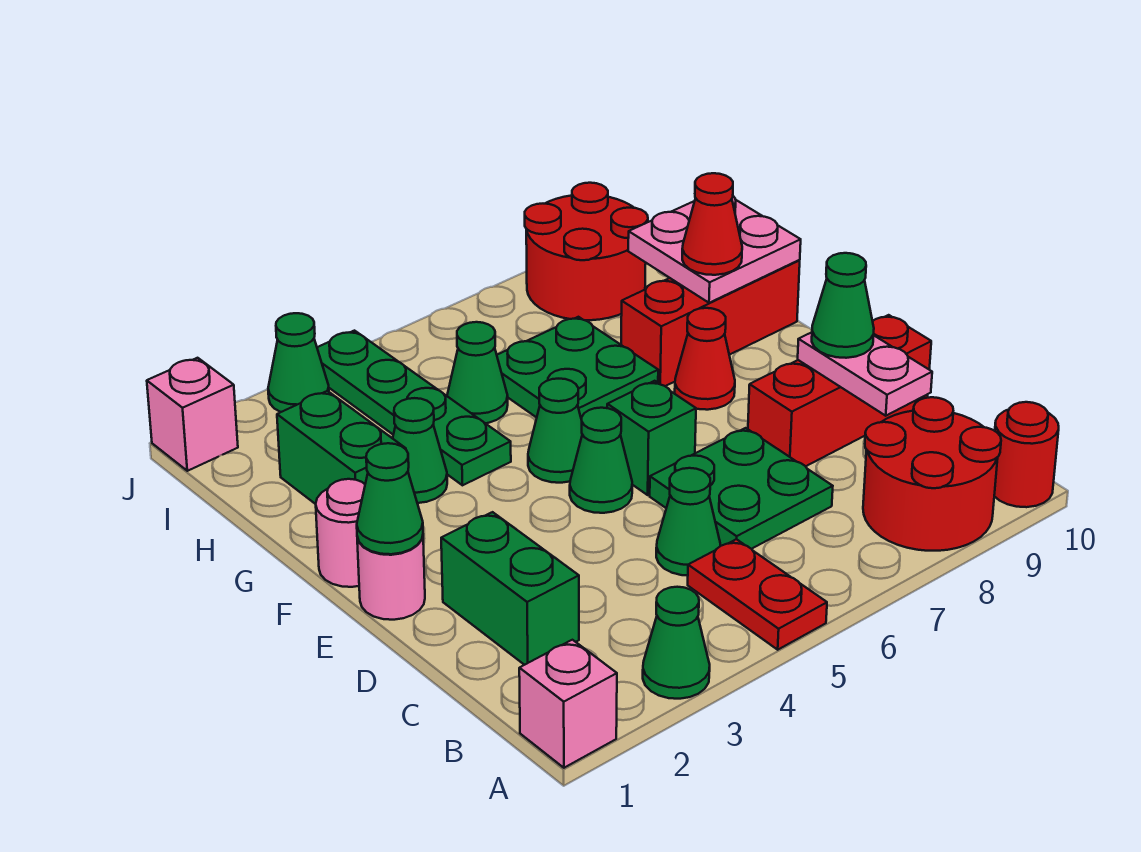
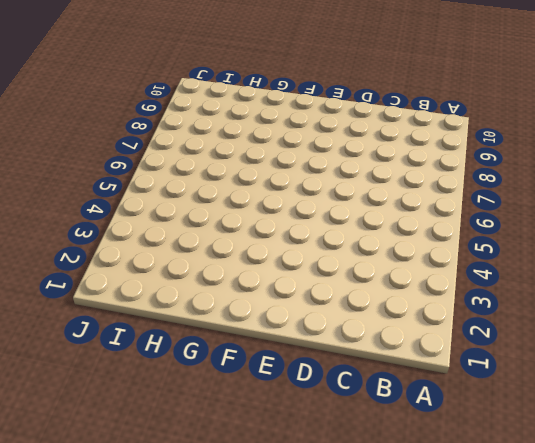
none -> pink brick A1 level 1
none -> green cone A3 level 1
none -> red plate A5:B5 level 1

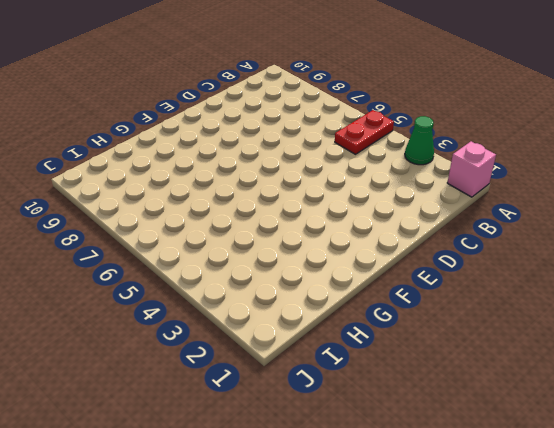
none -> red round brick A8:B9 level 1
none -> red round brick A10 level 1
none -> green brick C2:D2 level 1

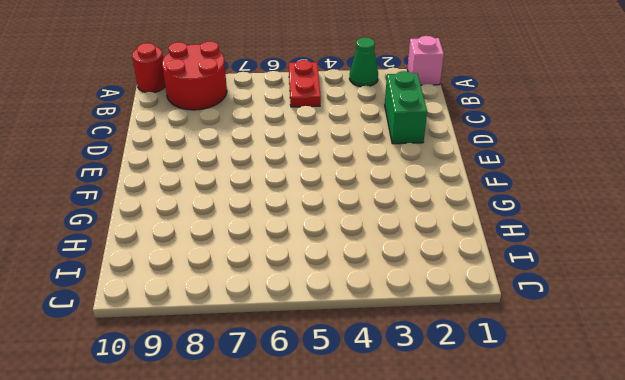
none -> green cone C5 level 1
none -> green plate C6:D7 level 1
none -> red brick D8:D10 level 1

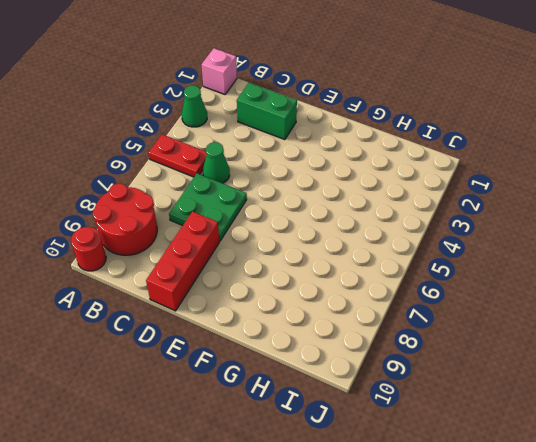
none -> pink round brick E1 level 1
none -> green cone E5 level 1
none -> green brick E6 level 1

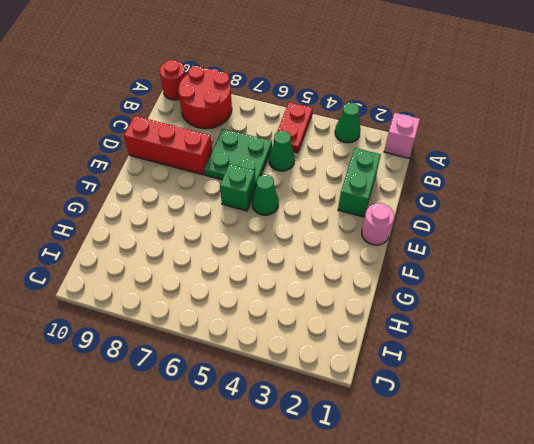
none -> pink round brick F1 level 1
none -> green cone F5 level 1
none -> red cone F8 level 1

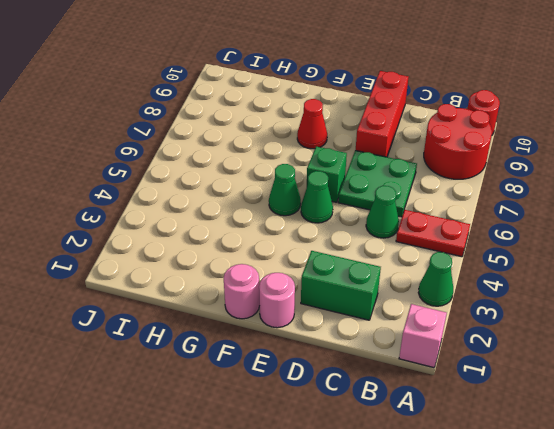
none -> green brick G2:H2 level 1
none -> green cone G3 level 1
none -> green plate G4:J4 level 1

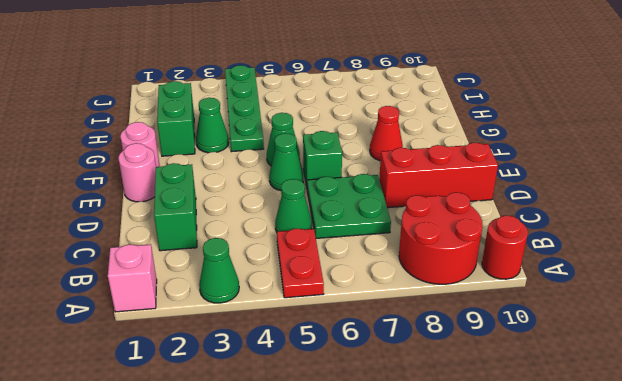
none -> green plate G6:H7 level 1
none -> red brick G8:G10 level 1
none -> green cone H5 level 1

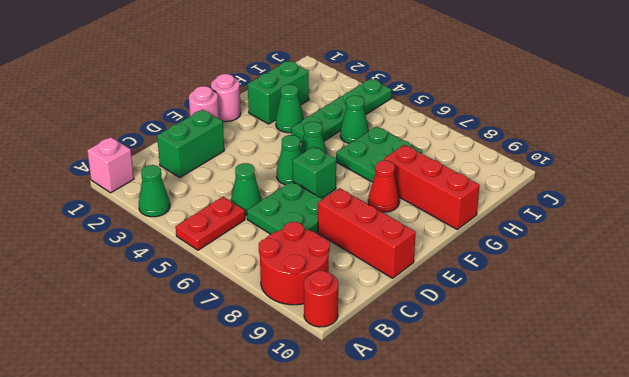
none -> red round brick I8:J9 level 1
none -> pink brick J1 level 1
none -> green cone J3 level 1

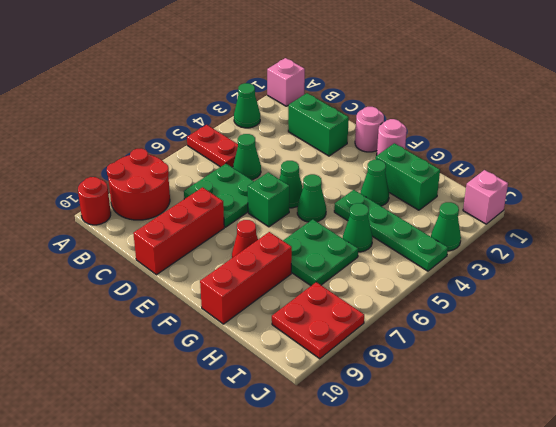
red plate I8:J9 level 1 -> red round brick I8:J9 level 1
none -> pink plate C9:D9 level 2
none -> green cone E1 level 2
none -> pink plate G9:H10 level 2

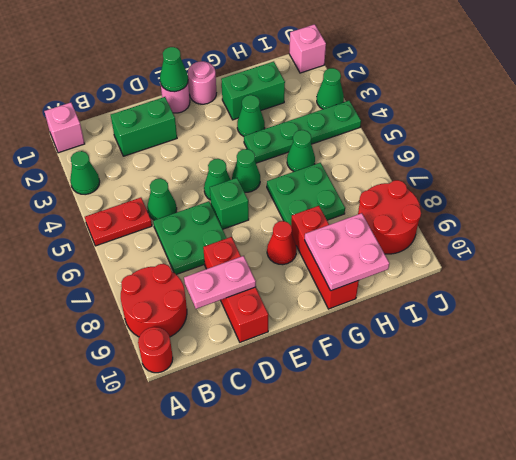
none -> green cone D9 level 3
none -> red cone G9 level 3

